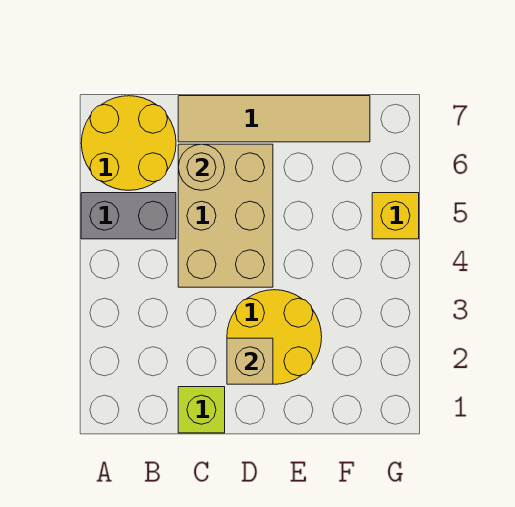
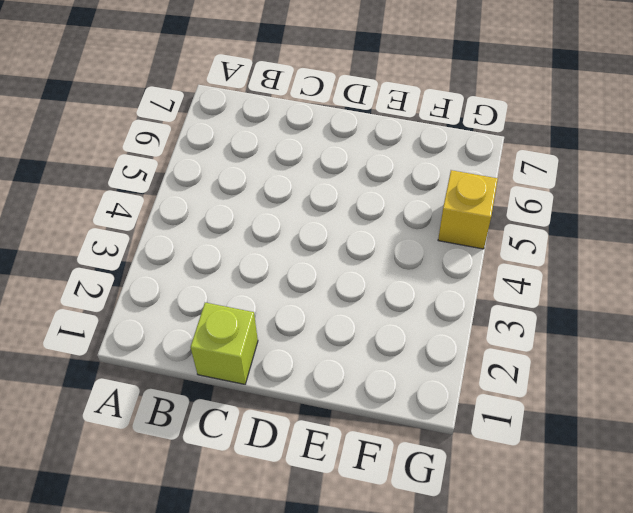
none -> grey brick A5:B5 level 1
none -> yellow round brick A6:B7 level 1

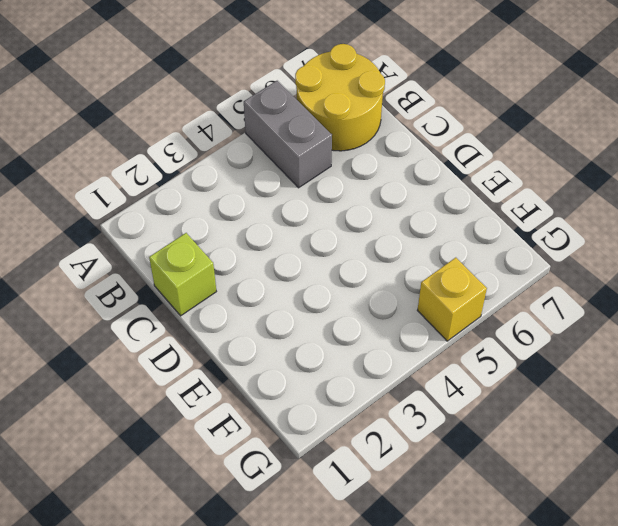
none -> tan brick C4:D6 level 1
none -> tan tile C7:F7 level 1

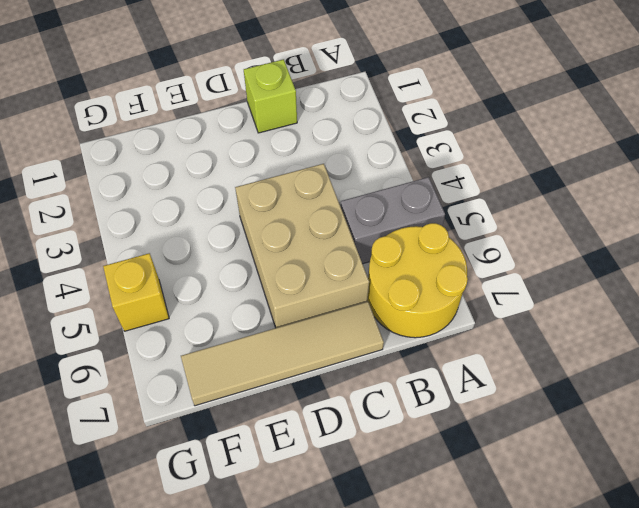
none -> yellow round brick D2:E3 level 1
none -> tan round brick C6 level 2

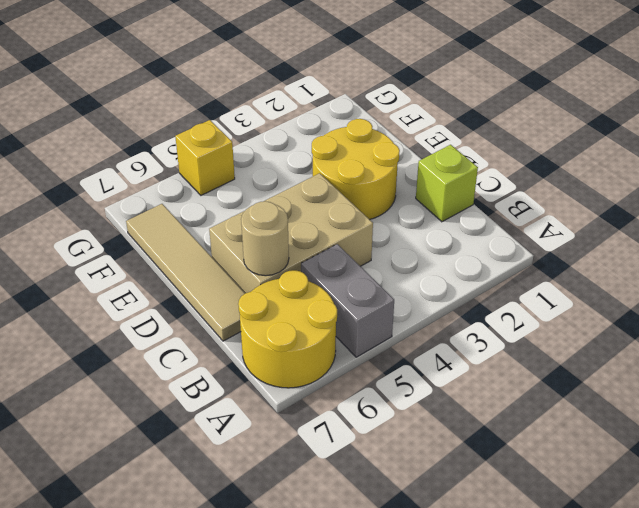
none -> tan brick D2 level 2

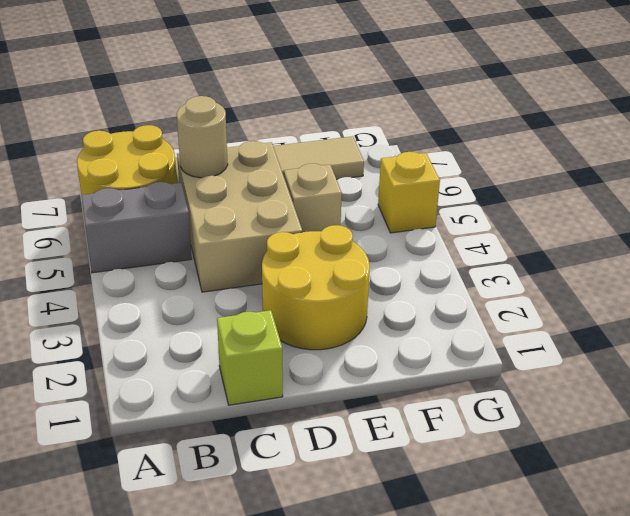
tan brick E5 level 1 -> tan brick D2 level 2

